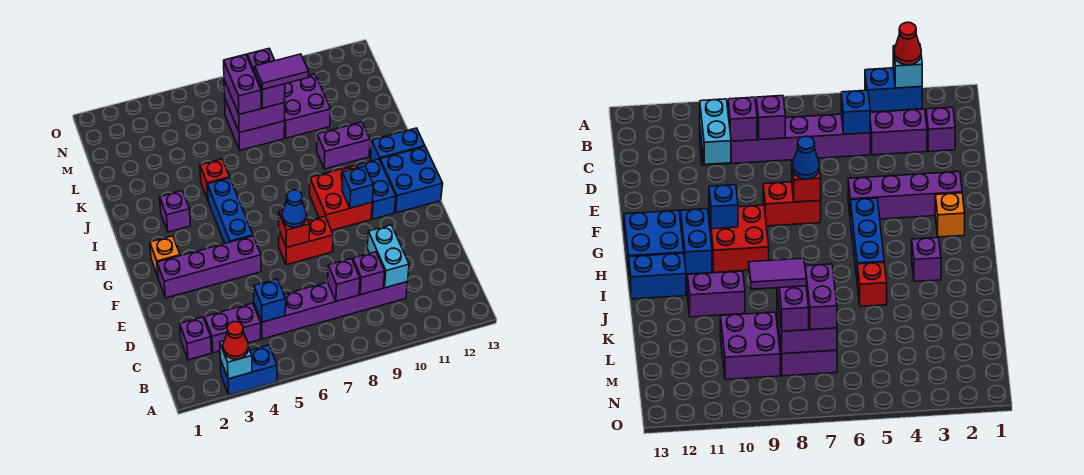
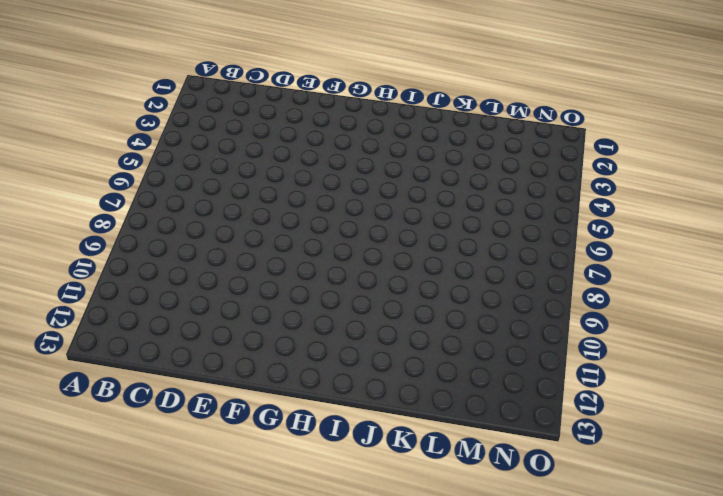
none -> blue brick A3:A4 level 1
none -> purple brick C2 level 1
none -> purple brick C3:C4 level 1
none -> purple brick C5:C10 level 1

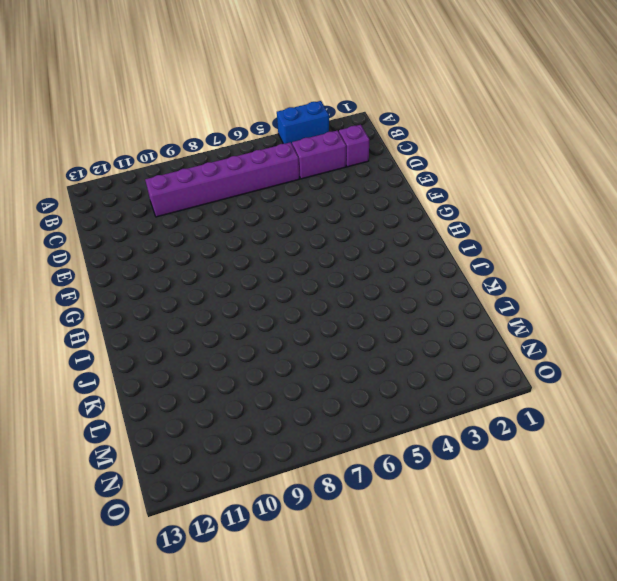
none -> purple brick F2:F5 level 1
none -> red brick F7:F8 level 1
none -> orange brick G2 level 1
none -> blue brick G5:I5 level 1

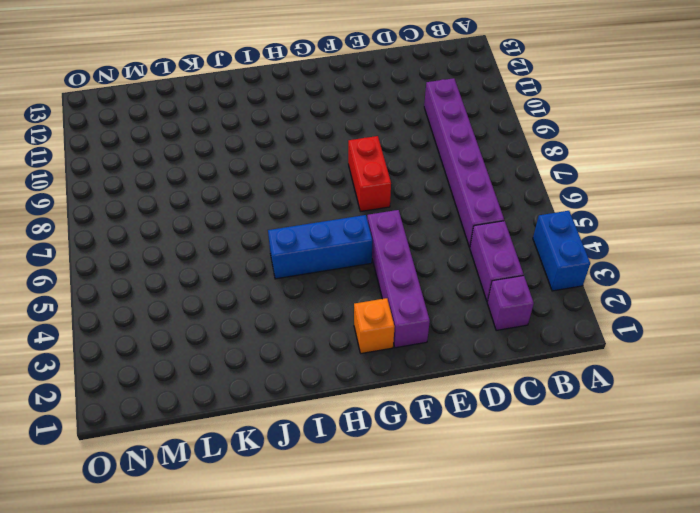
none -> red brick G9:H10 level 1
none -> blue brick G11:H11 level 1
none -> blue brick G12:H13 level 1
none -> purple brick I3 level 1

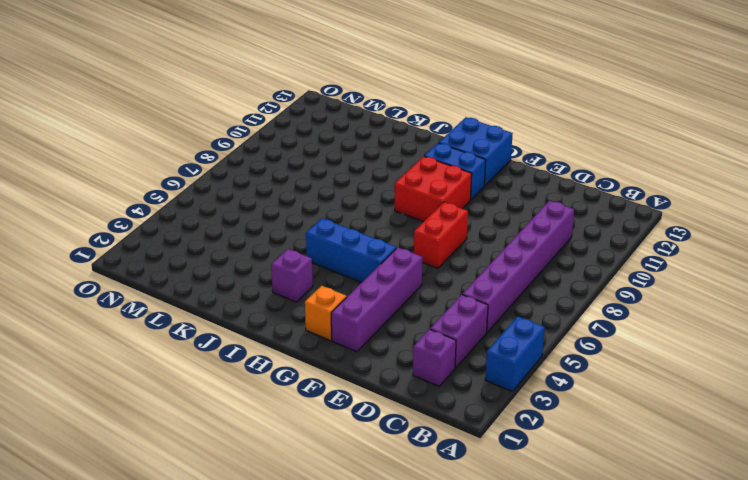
none -> blue brick I12:I13 level 1
none -> red brick J5 level 1
none -> purple brick J10:J11 level 1
none -> purple brick L7:M8 level 1

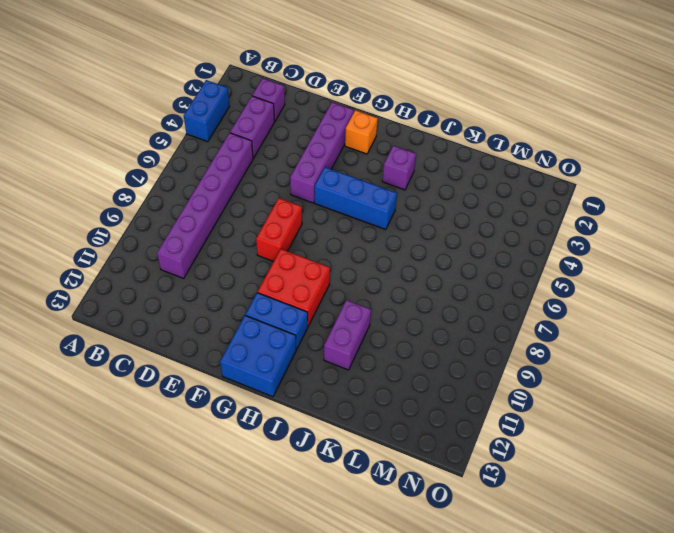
none -> blue brick I12:I13 level 1
none -> red brick J5 level 1
none -> purple brick L7:M8 level 1
none -> purple brick L9:M10 level 1

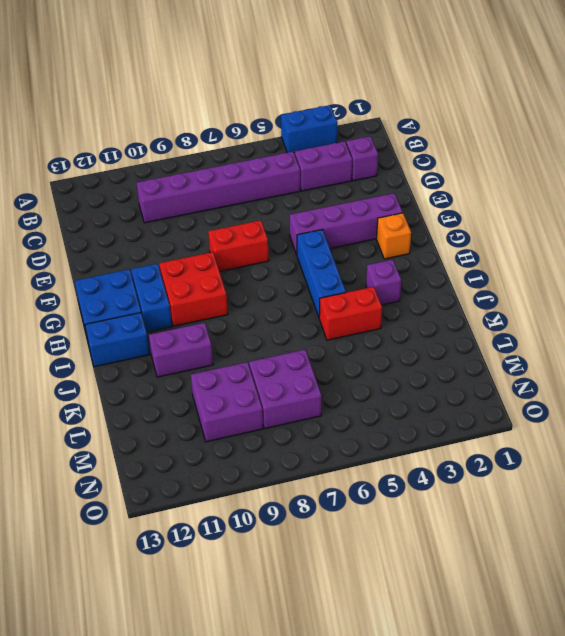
red brick J4:J5 level 1 -> red brick J5 level 1
none -> cyan brick A3 level 2
none -> blue brick C5 level 2
none -> purple brick C8 level 2
none -> purple brick C9 level 2

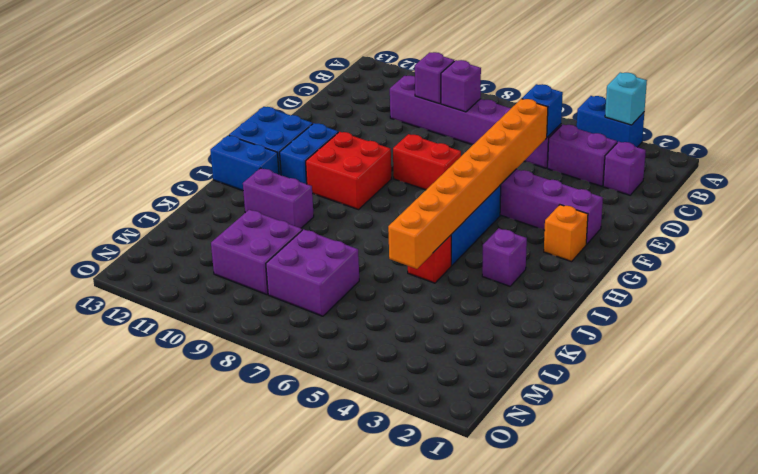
orange brick D5:K5 level 2 -> none
none -> cyan brick C10:D10 level 2
none -> red brick F7 level 2
none -> blue brick G10 level 2
none -> purple brick L7:M8 level 2

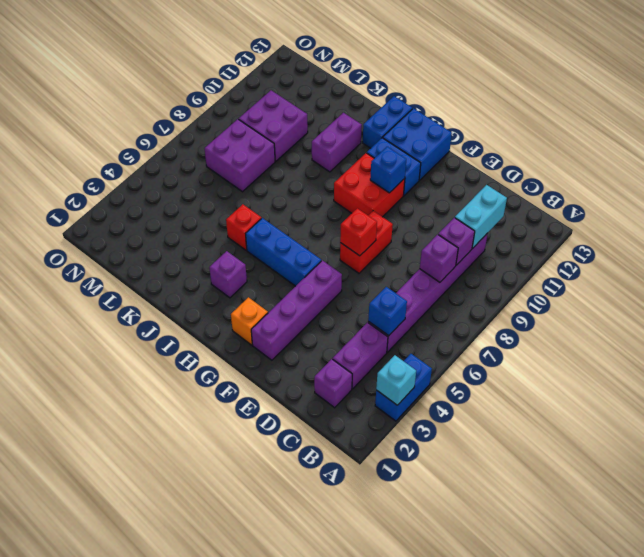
cyan brick C10:C11 level 2 -> cyan brick C10:D10 level 2
none -> purple brick L7:M8 level 2
none -> red cone A3 level 3
none -> blue cone F7 level 3
none -> purple brick L7:M7 level 3

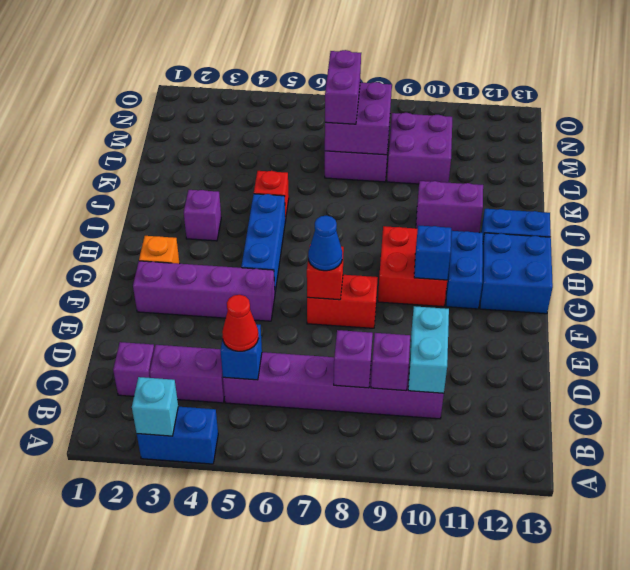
red cone C5 level 3 -> red cone A3 level 3
none -> purple brick L8:M8 level 3
none -> purple tile L8:L9 level 4

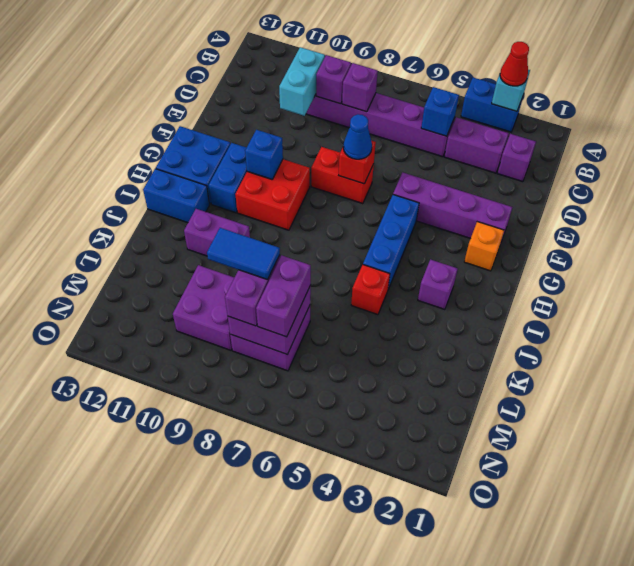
blue tile L8:L9 level 4 -> purple tile L8:L9 level 4

